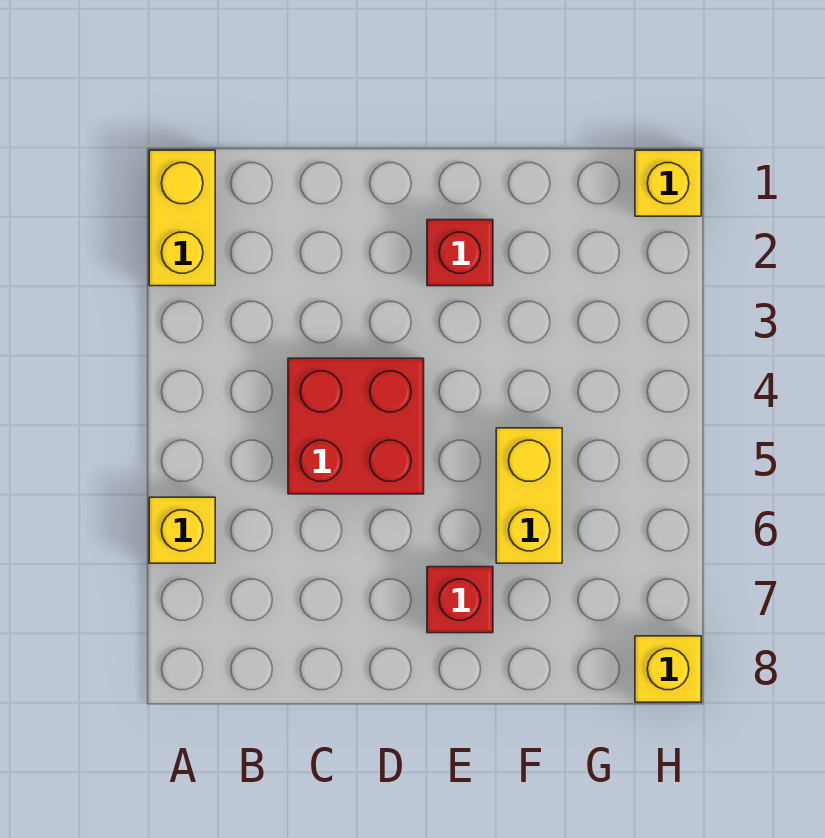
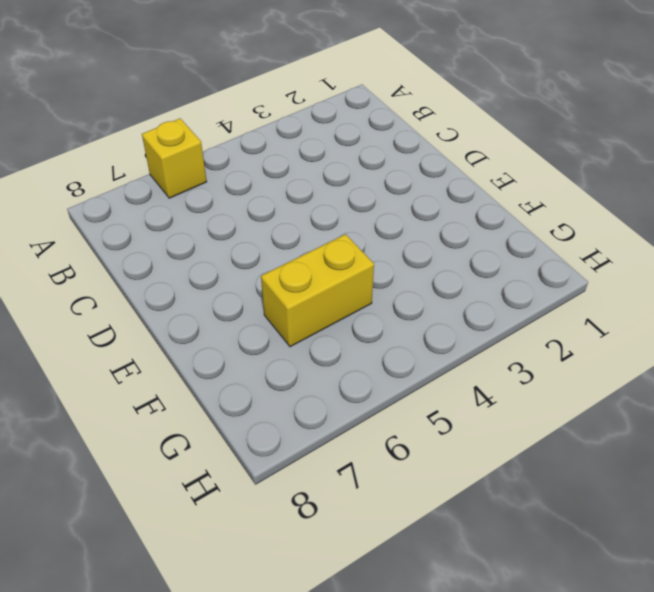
none -> yellow brick A1:A2 level 1
none -> red brick C4:D5 level 1

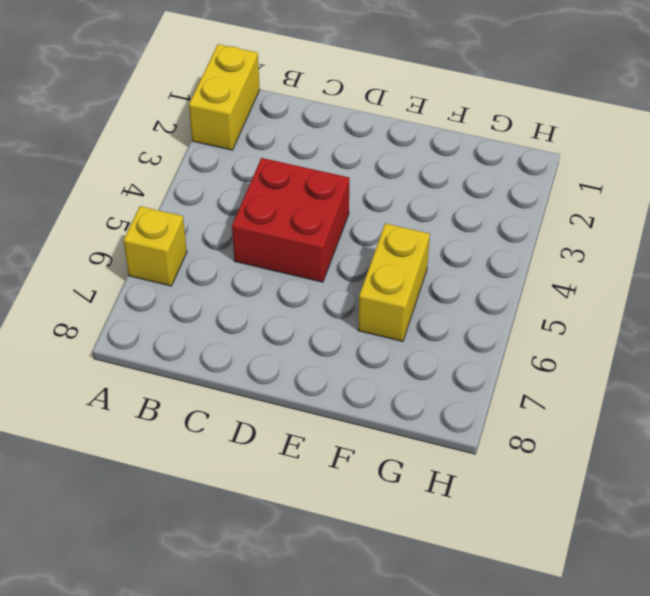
none -> red brick E2 level 1
none -> red brick E7 level 1

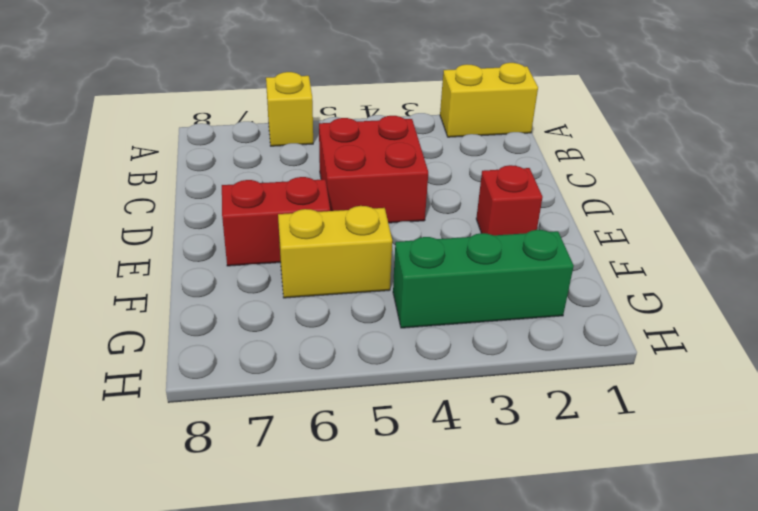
red brick E6:E7 level 1 -> red brick E7 level 1
green brick G2:G4 level 1 -> none
none -> yellow brick H1 level 1
none -> yellow brick H8 level 1

